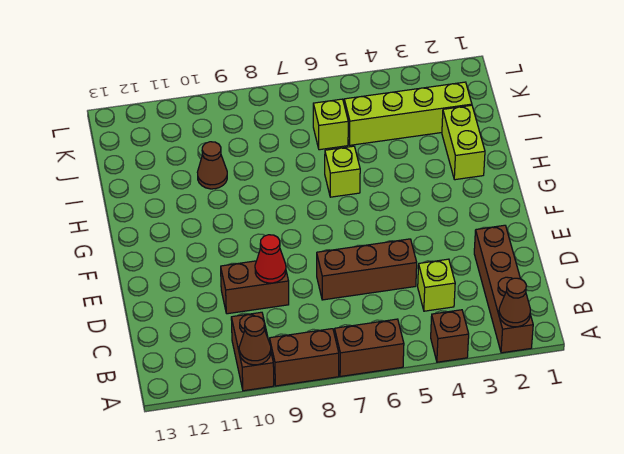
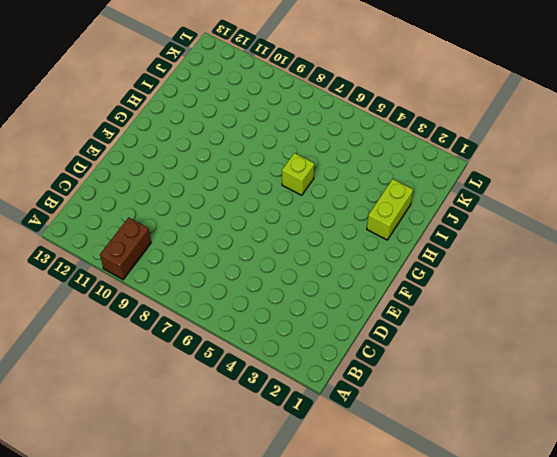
none -> brown brick A2:D2 level 1
none -> brown brick A4 level 1
none -> brown brick A6:A7 level 1

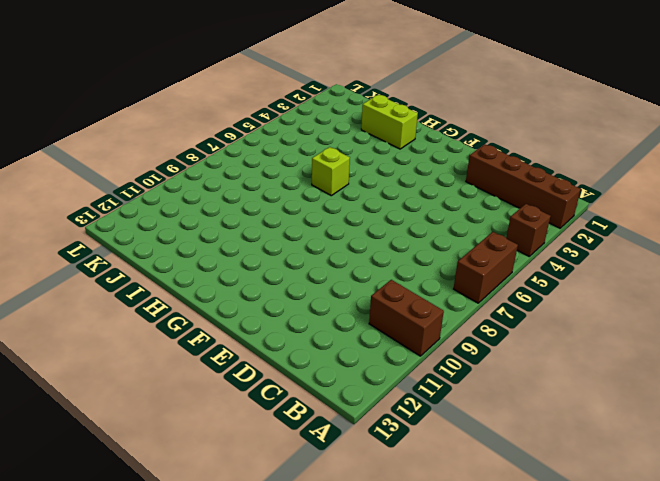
none -> brown brick A8:A9 level 1
none -> lime brick C4 level 1
none -> brown brick D5:D7 level 1

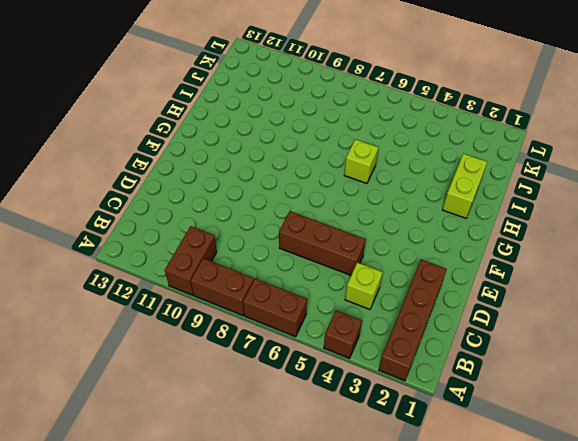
none -> brown brick D9:D10 level 1
none -> brown cone I10 level 1
none -> lime brick J2:J5 level 1

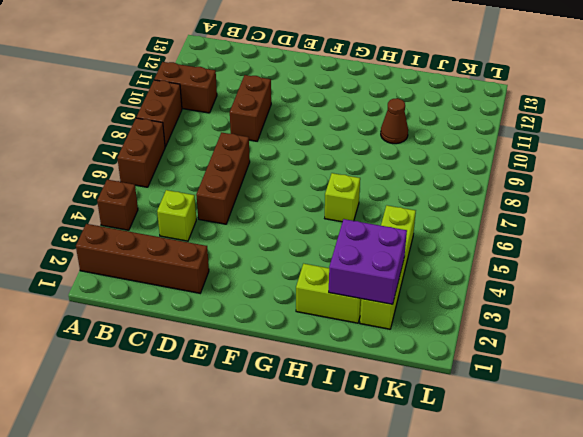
purple brick I2:J3 level 2 -> none
none -> lime brick J6 level 1
none -> brown cone A2 level 2
none -> brown cone A10 level 2

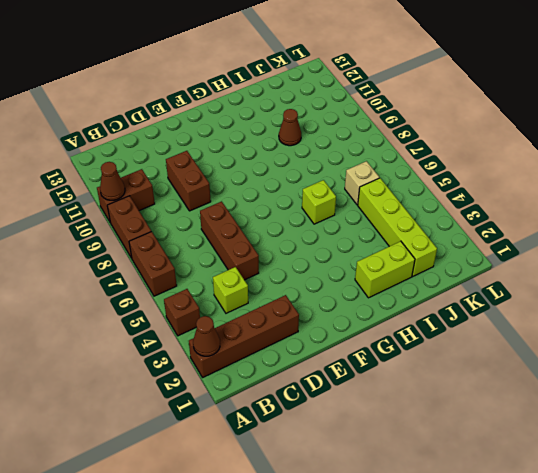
tan brick J6 level 1 -> lime brick J6 level 1
none -> red cone D9 level 2

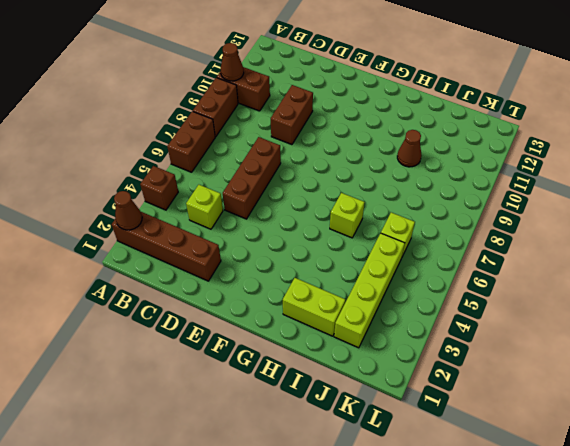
none -> red cone D9 level 2

